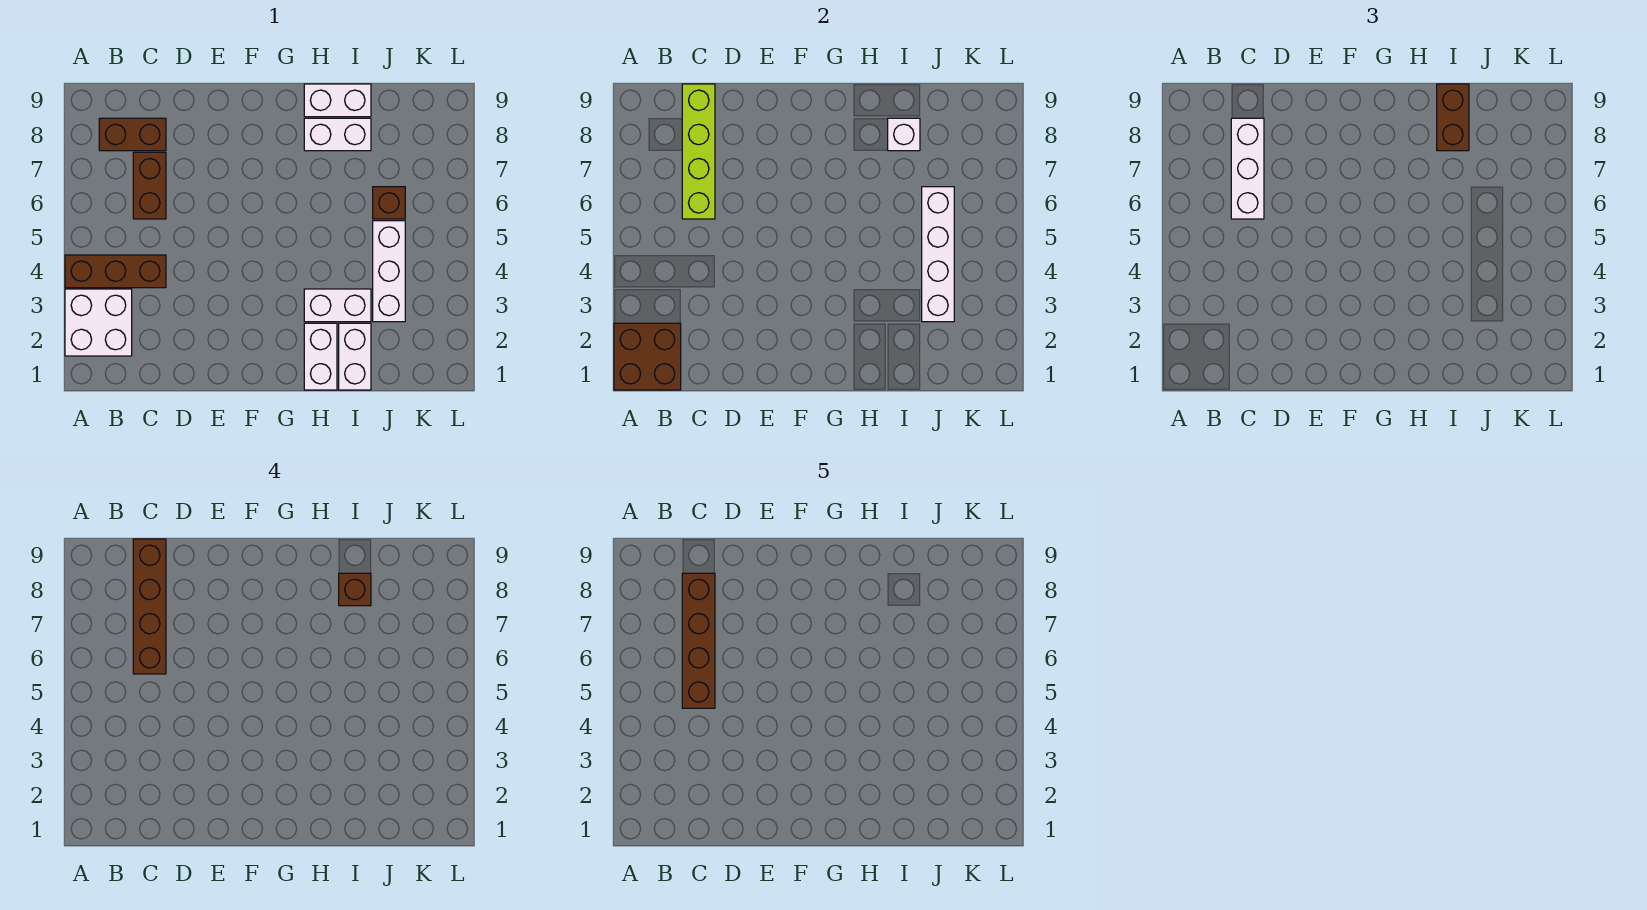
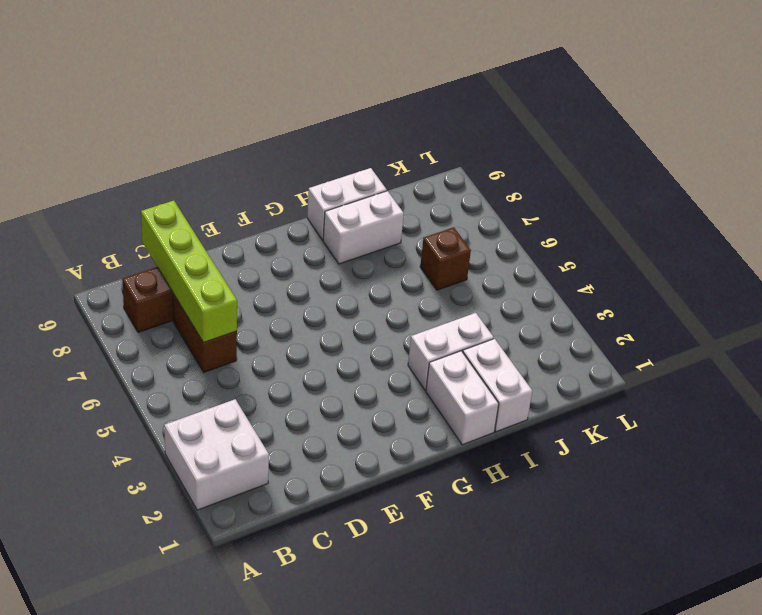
none -> brown brick A4:C4 level 1
none -> white brick J3:J5 level 1
none -> brown brick A1:B2 level 2

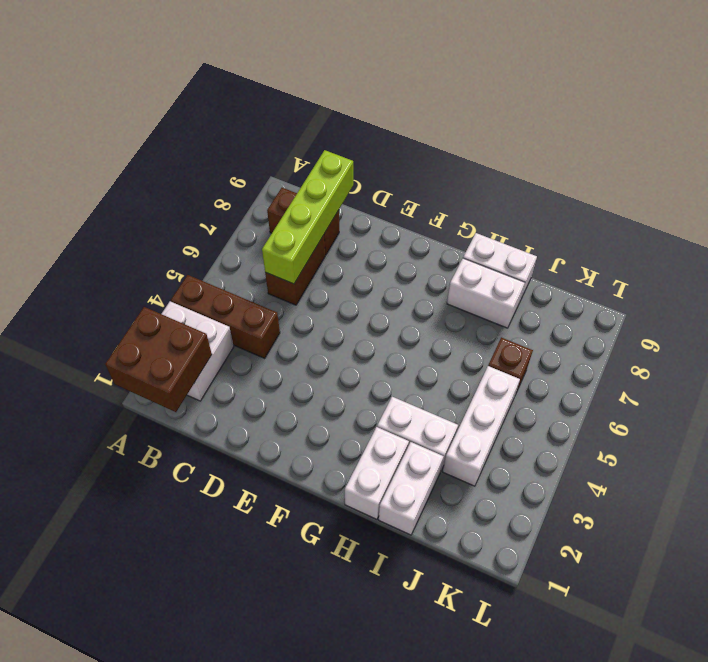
none -> white brick I8 level 2
none -> white brick J3:J6 level 2
none -> white brick C6:C8 level 3

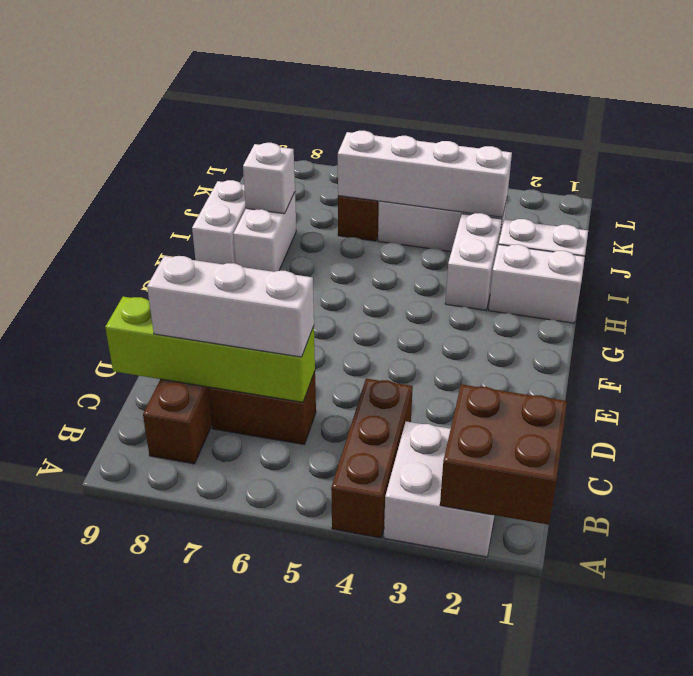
none -> brown brick I8:I9 level 3
none -> brown brick C6:C9 level 4
none -> brown brick I8 level 4

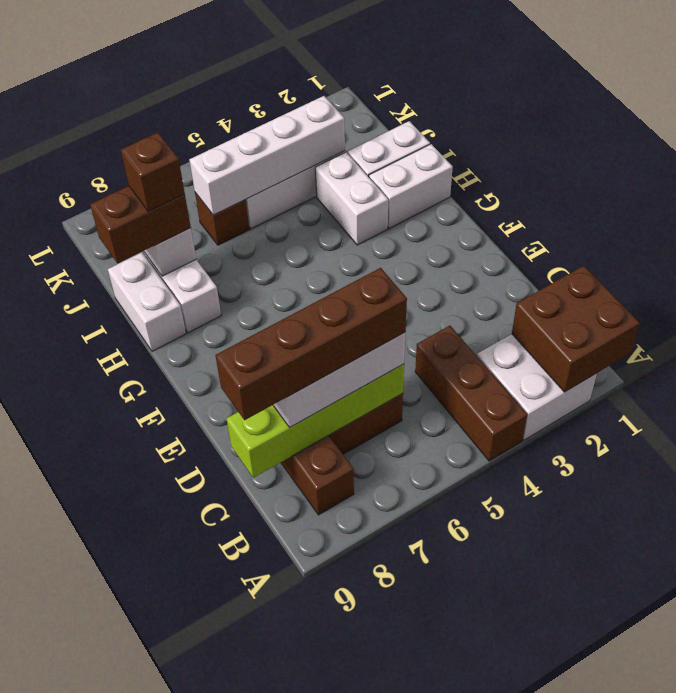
none -> brown brick C5:C8 level 5

